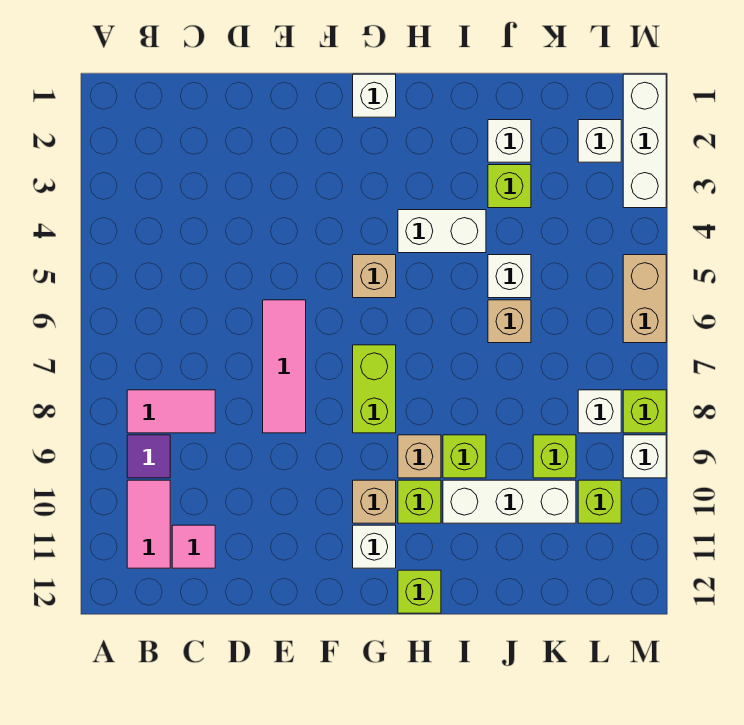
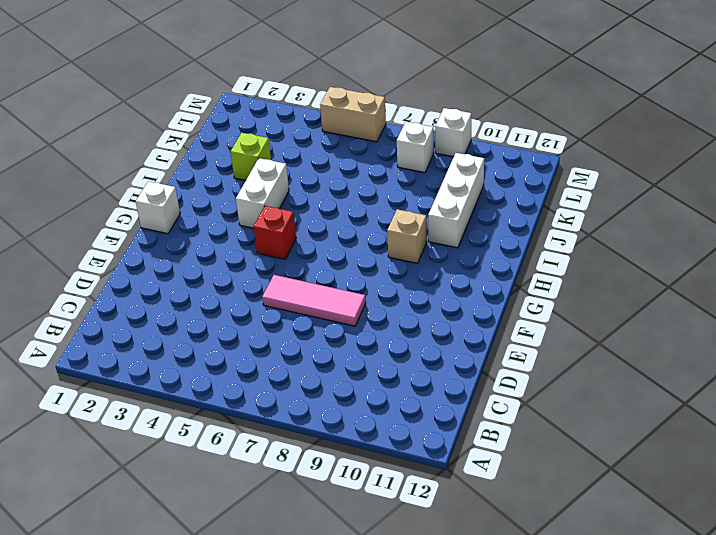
red brick G5 level 1 -> tan brick G5 level 1
none -> pink tile B8:C8 level 1
none -> purple tile B9 level 1
none -> pink tile B10:B11 level 1

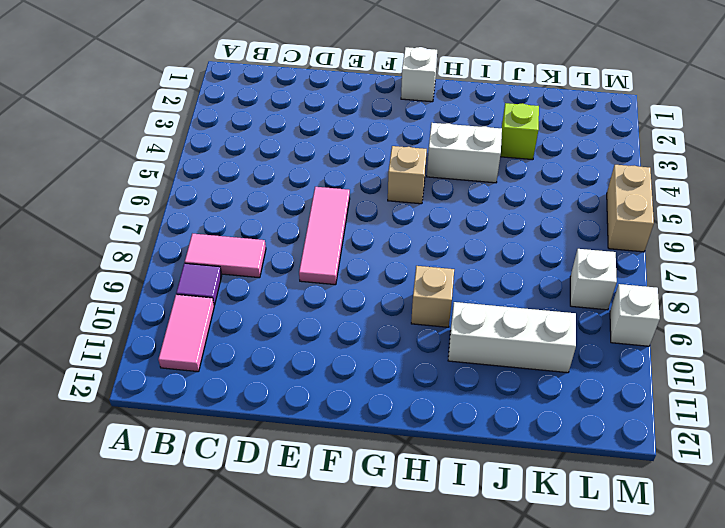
none -> pink tile C11 level 1
none -> lime brick G7:G8 level 1
none -> tan brick G10 level 1

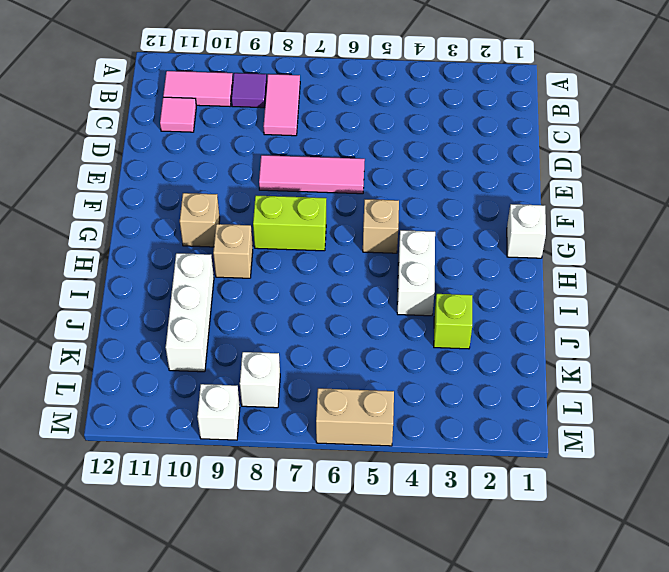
none -> white brick G11 level 1
none -> lime brick H10 level 1
none -> lime brick H12 level 1

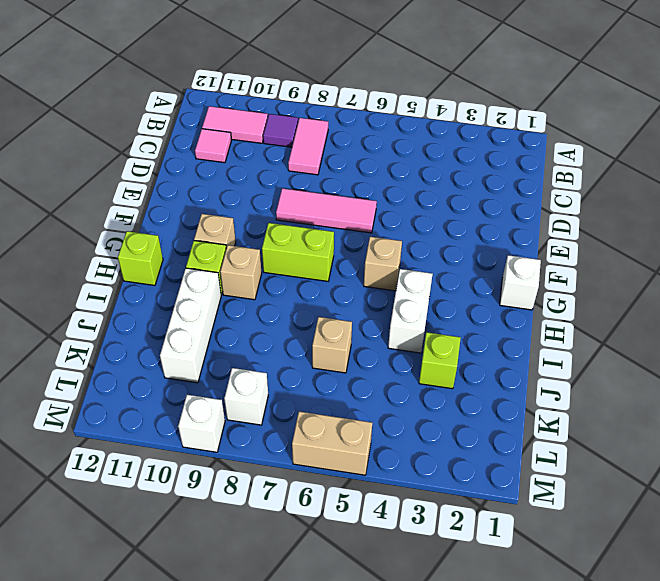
none -> white brick G11 level 1
none -> lime brick I9 level 1
none -> white brick J2 level 1

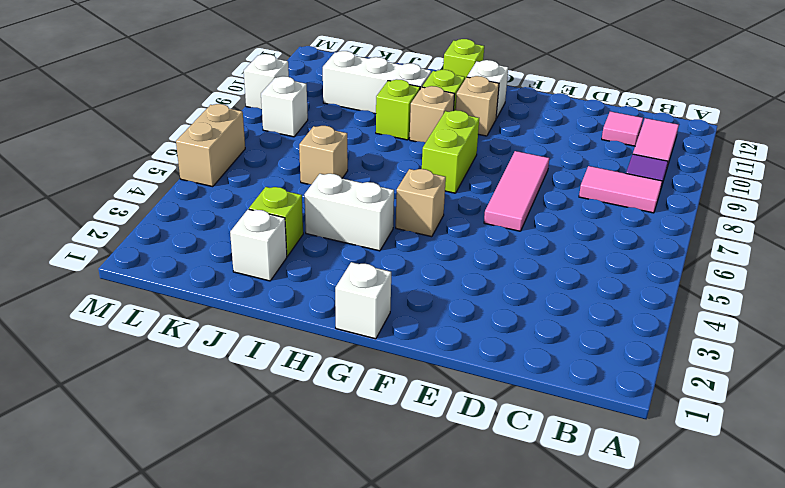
none -> white brick J5 level 1
none -> lime brick K9 level 1
none -> white brick L2 level 1

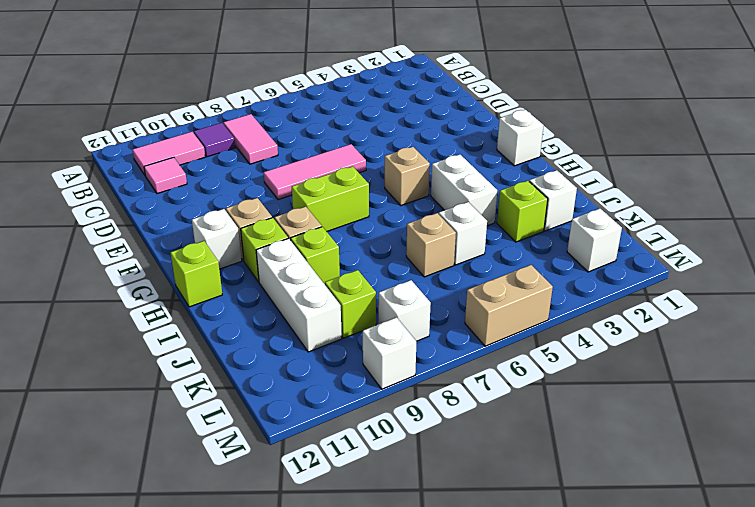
none -> lime brick L10 level 1
none -> white brick M1:M3 level 1
none -> lime brick M8 level 1

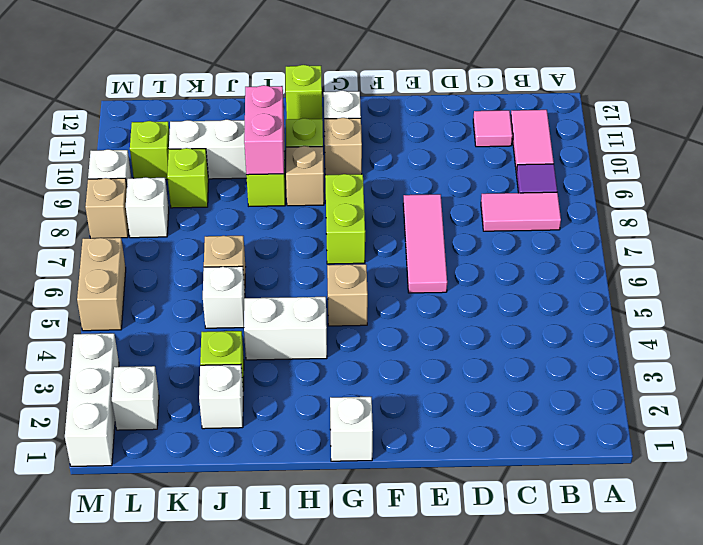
pink brick I9:I10 level 2 -> none
tan brick M8 level 1 -> lime brick M8 level 1

